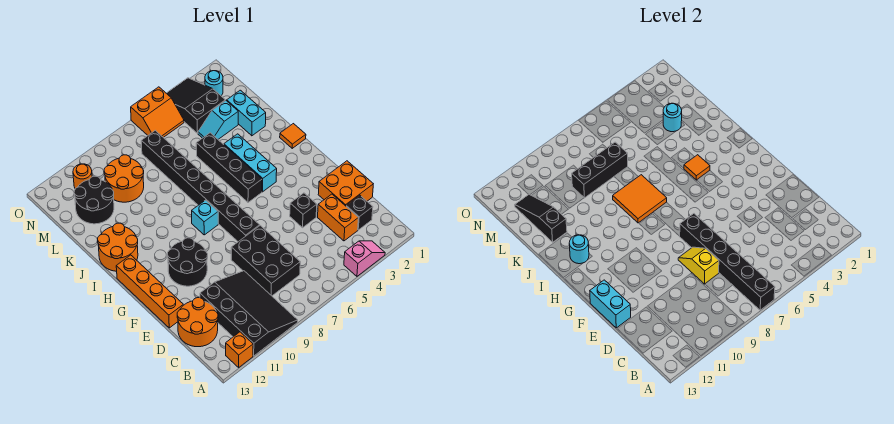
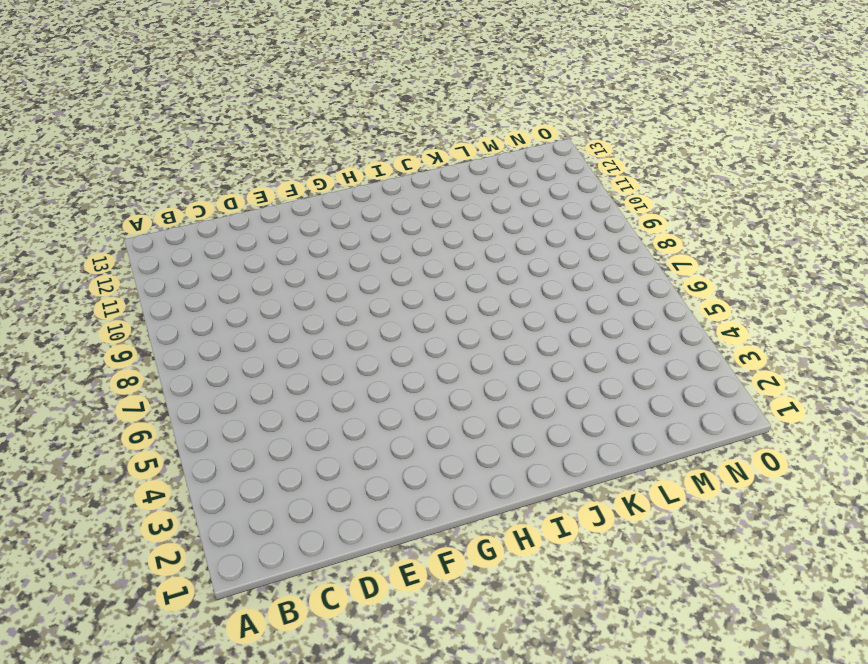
none -> pink slope A3:A4 level 1 top 4
none -> black slope A9:D11 level 1 top 11
none -> orange brick A12 level 1
none -> black brick C2 level 1

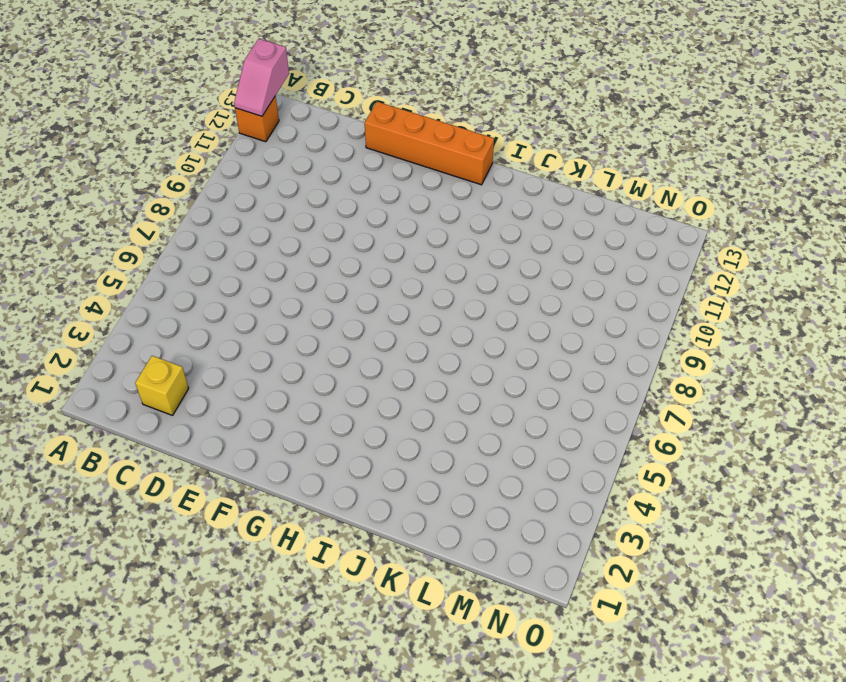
pink slope A12:A13 level 2 top 13 -> pink slope A3:A4 level 1 top 4
yellow brick C2 level 1 -> black brick C2 level 1
none -> black slope A9:D11 level 1 top 11
none -> orange brick C3:D3 level 1
none -> black brick C7:E8 level 1
none -> orange round brick C12:D13 level 1

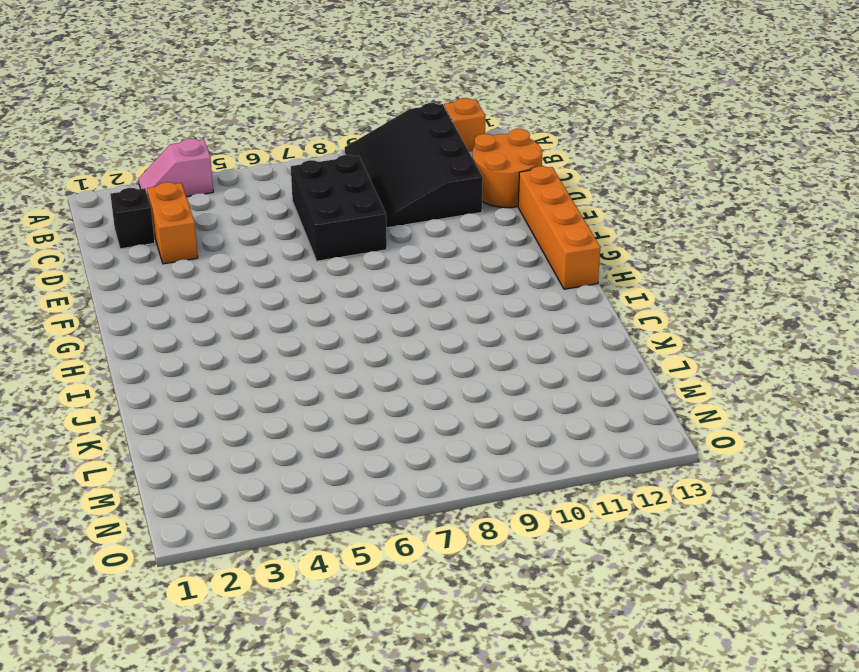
none -> orange brick D1:E2 level 1
none -> black brick E4 level 1
none -> black brick F7:M7 level 1
none -> black round brick F10:G11 level 1

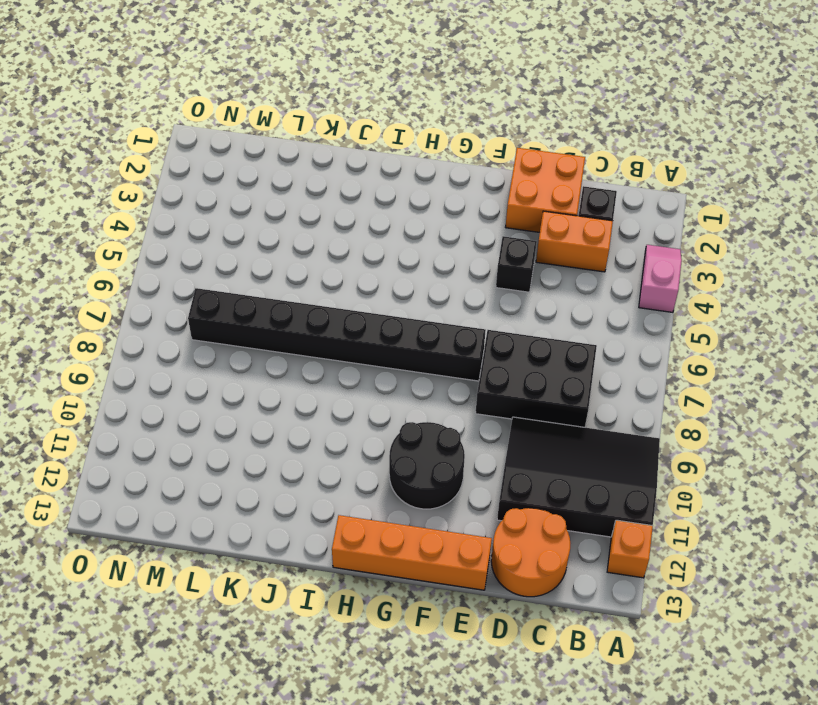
none -> cyan brick H4:J4 level 1
none -> black brick H5:K5 level 1
none -> cyan brick H8 level 1
none -> orange tile I1 level 1

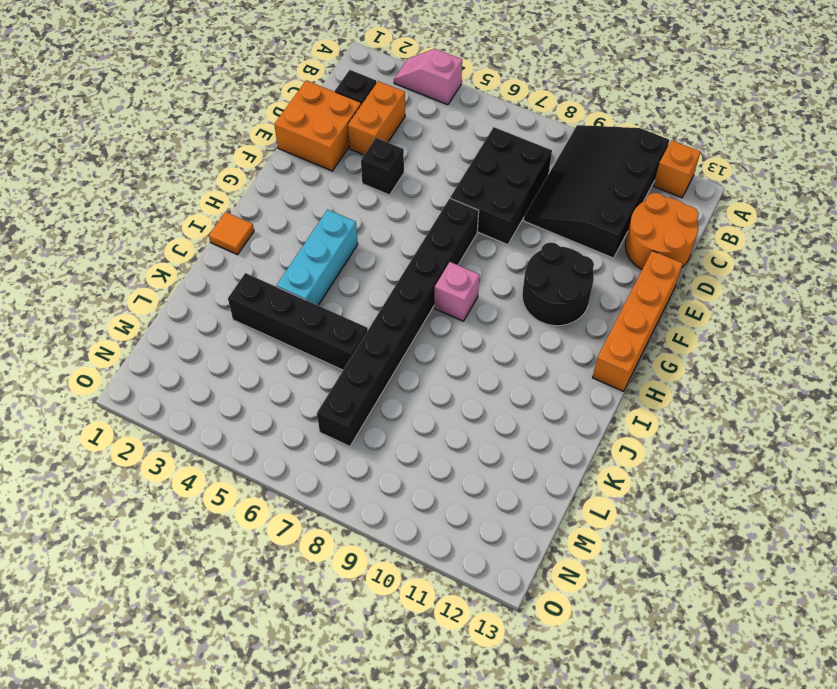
pink brick H8 level 1 -> cyan brick H8 level 1
black brick K3:K6 level 1 -> black brick H5:K5 level 1
none -> orange round brick I12:J13 level 1
none -> cyan brick K2:L2 level 1
none -> cyan slope L3:L4 level 1 top 3
none -> orange round brick L9:M10 level 1

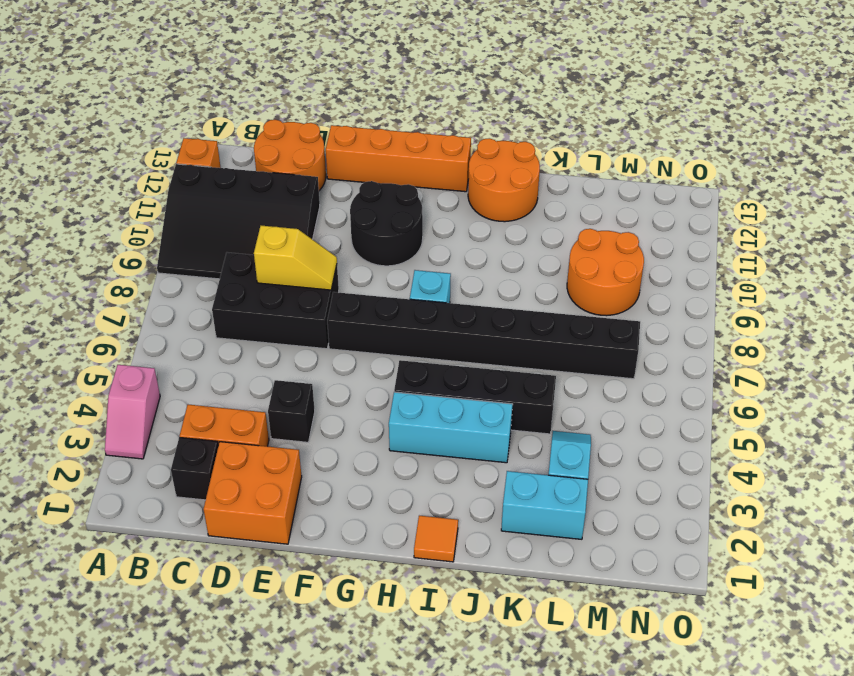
none -> black round brick L11:M12 level 1
none -> black slope M3:O4 level 1 top M
none -> cyan round brick N2 level 1
none -> orange slope N5:O6 level 1 top O

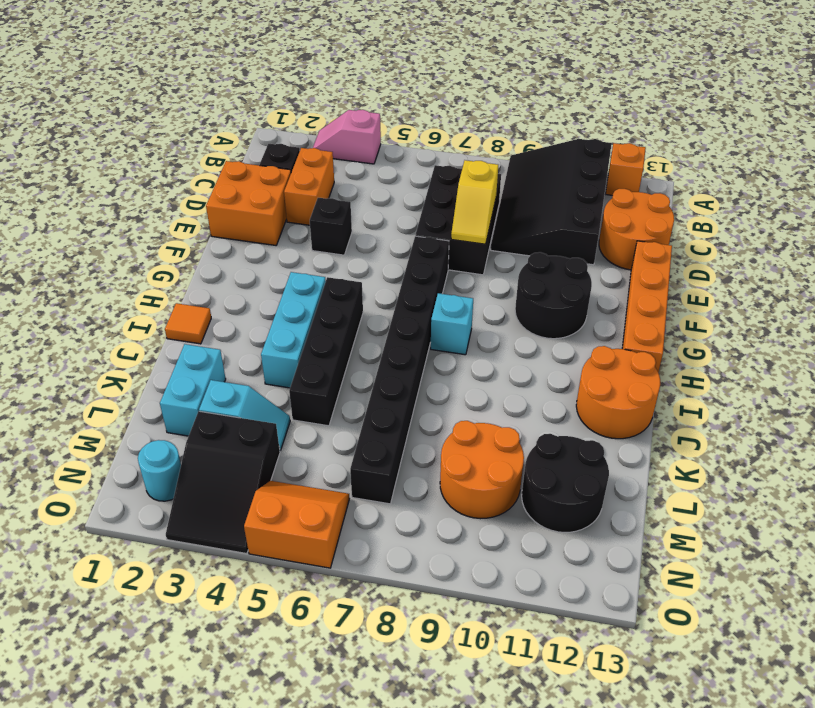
none -> orange round brick N11 level 1
none -> black brick A7:F7 level 2
none -> cyan brick E13:F13 level 2
none -> orange tile I4 level 2

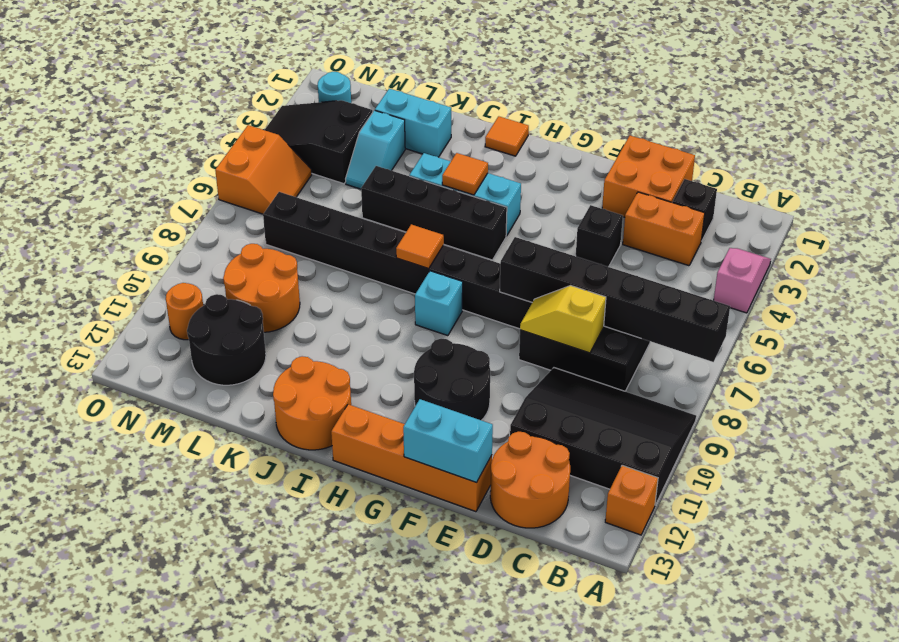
orange tile I7 level 2 -> orange tile I7:J8 level 2
none -> cyan round brick I12 level 2
none -> black slope K12:M12 level 2 top K
none -> cyan round brick L3 level 2
none -> black brick L7:L9 level 2

